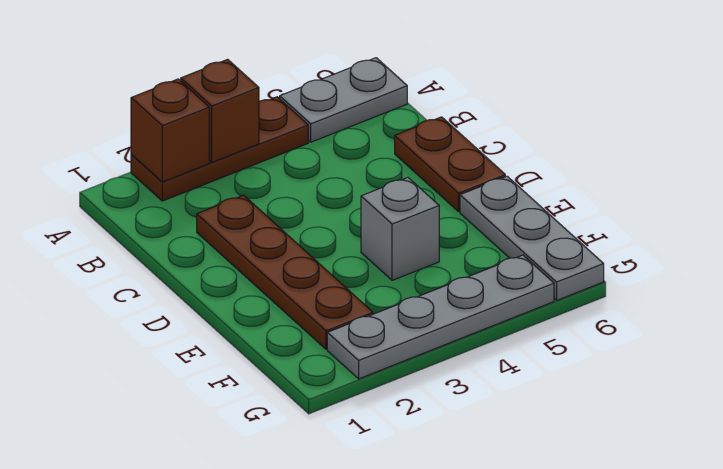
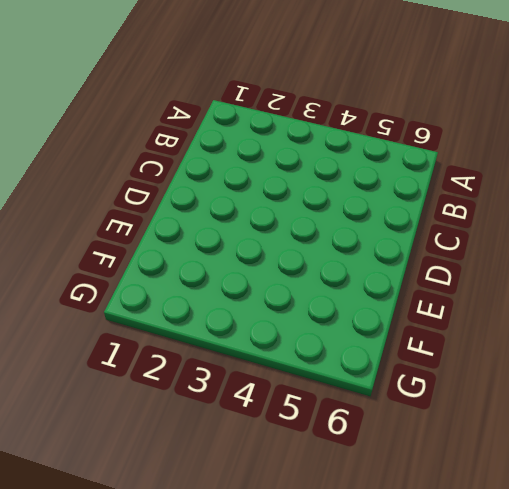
none -> brown plate A2:A4 level 1
none -> grey plate A5:A6 level 1

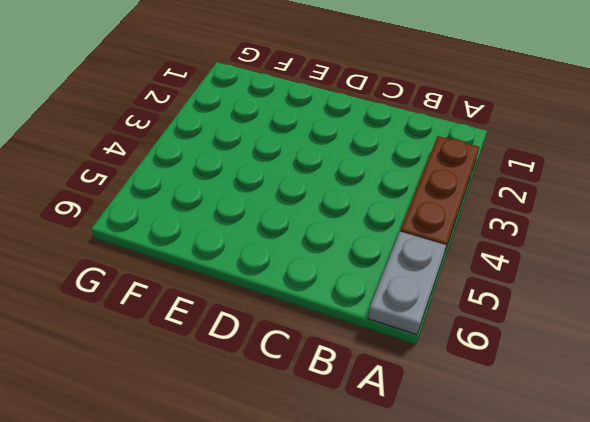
none -> brown plate C2:F2 level 1
none -> brown plate C6:D6 level 1

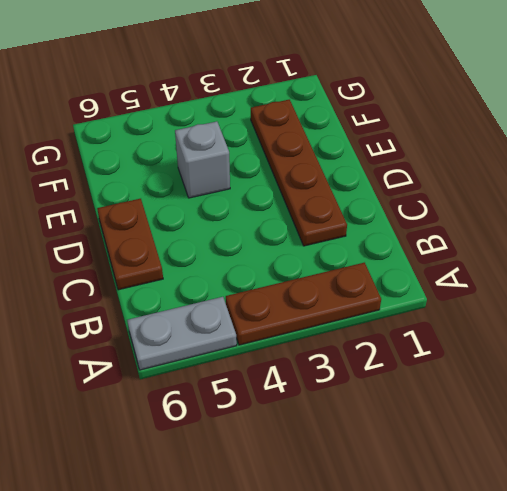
none -> grey plate E6:G6 level 1
none -> grey plate G2:G5 level 1

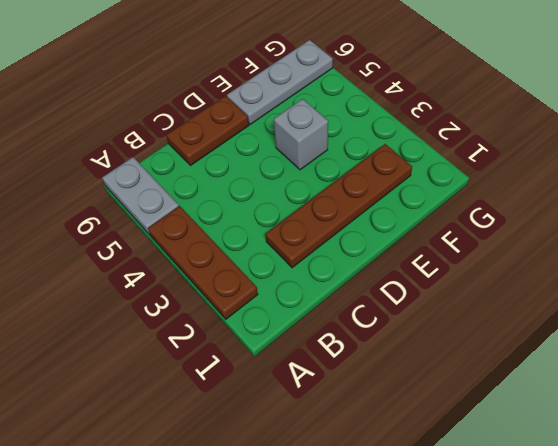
none -> grey plate G2:G5 level 1
none -> brown brick A2 level 2

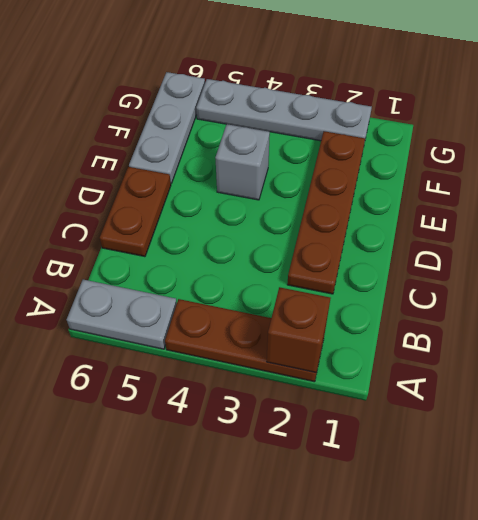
none -> brown brick A3 level 2

